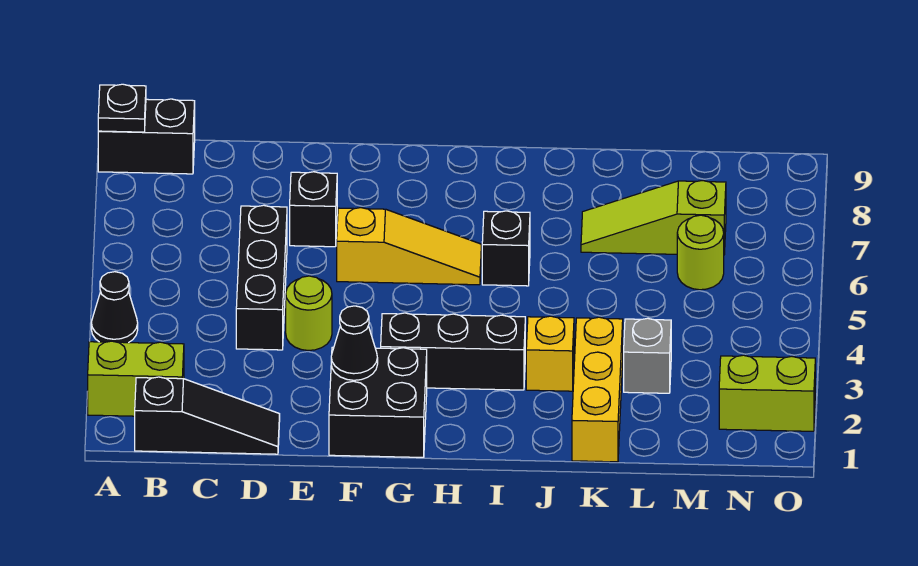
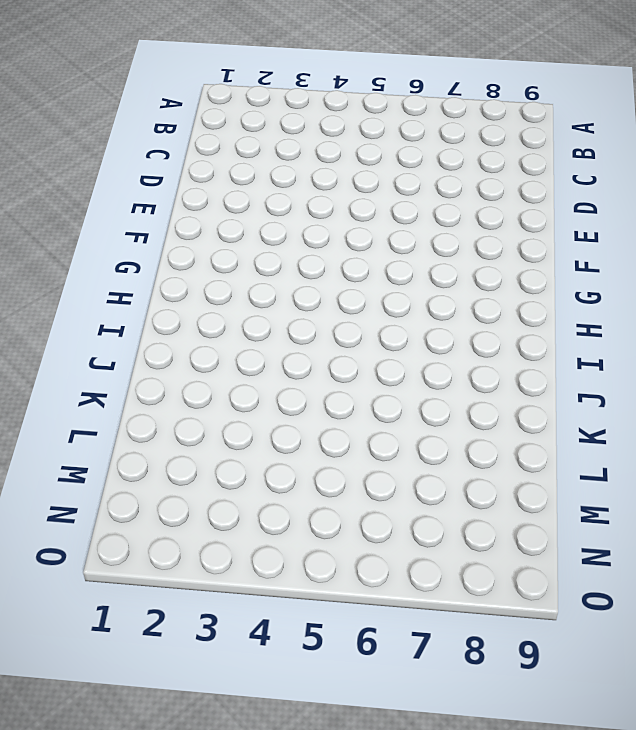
none -> lime brick A2:B2 level 1
none -> black cone A4 level 1
none -> black brick A9:B9 level 1

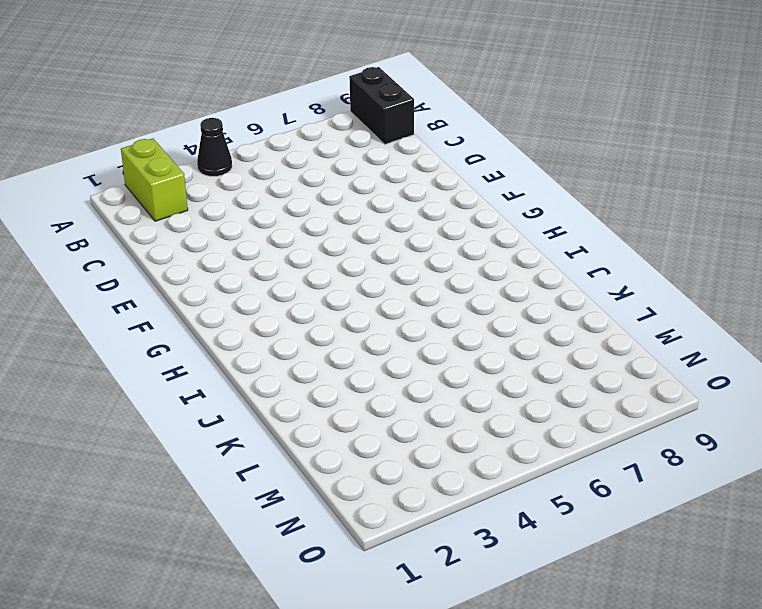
none -> black slope B1:D1 level 1 top B
none -> black brick D4:D6 level 1
none -> lime round brick E4 level 1

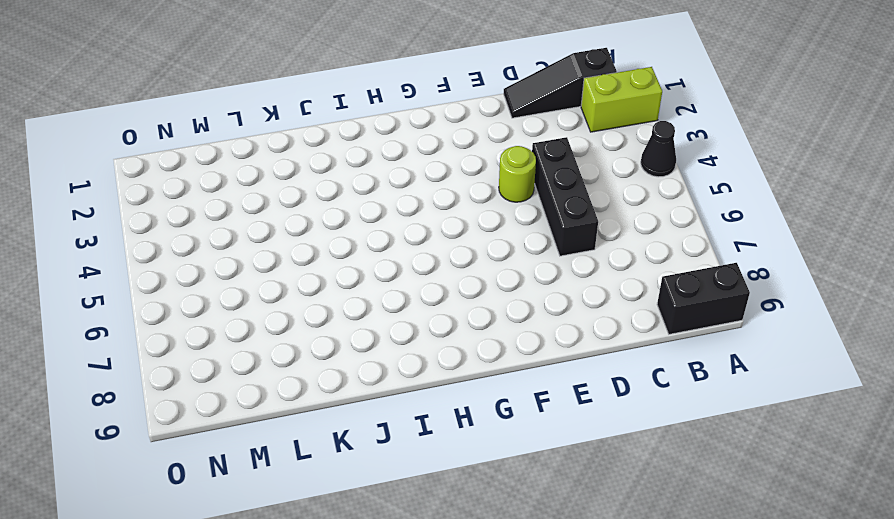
none -> black brick E7 level 1
none -> black brick F1:G2 level 1
none -> yellow slope F6:H6 level 1 top F

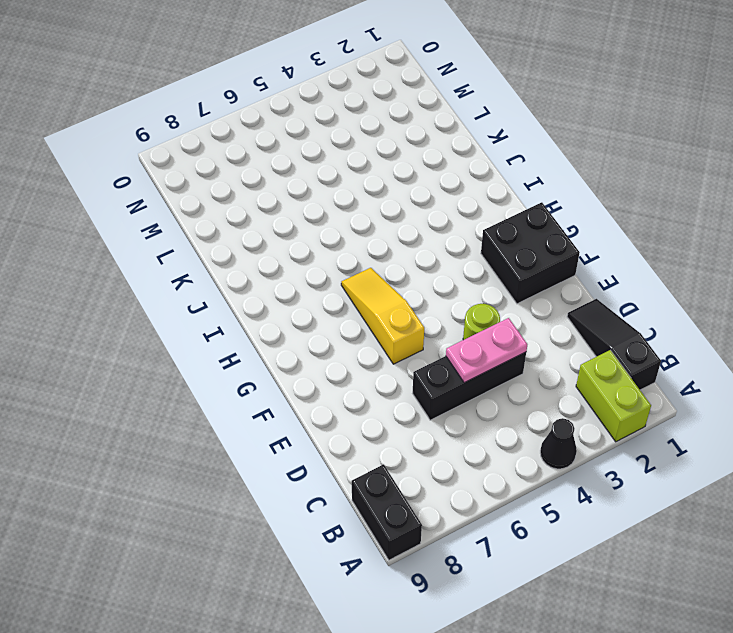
pink plate D4:D5 level 2 -> none
none -> black brick E7 level 1
none -> black brick G3:I3 level 1
none -> black brick I6 level 1

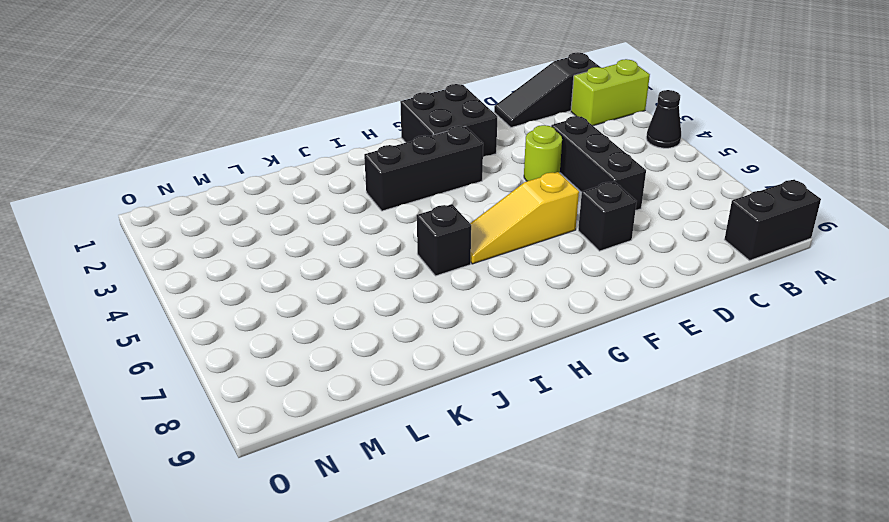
none -> yellow brick J3 level 1
none -> yellow brick K1:K3 level 1
none -> lime slope K7:M7 level 1 top M

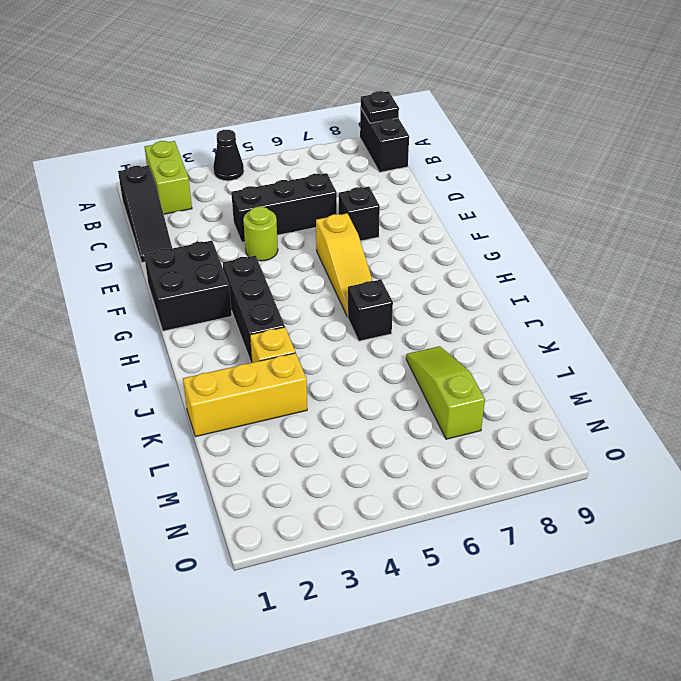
none -> grey brick L3 level 1
none -> lime round brick M6 level 1
none -> lime brick N2:O2 level 1

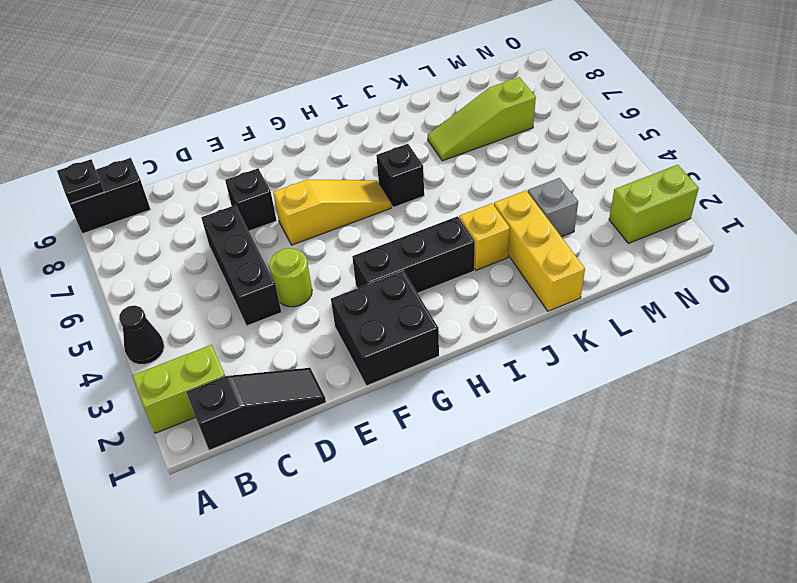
none -> lime round brick M6 level 1
none -> black cone F2 level 2

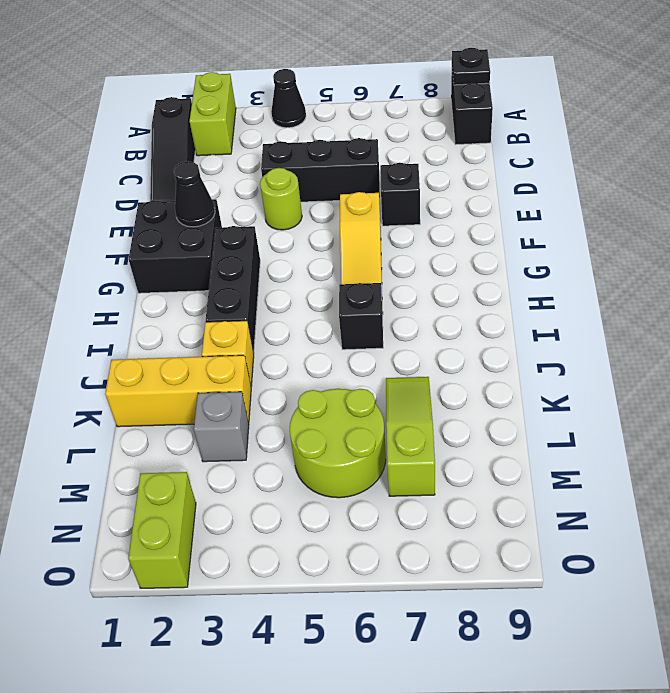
lime round brick L5:M6 level 1 -> lime round brick M6 level 1

